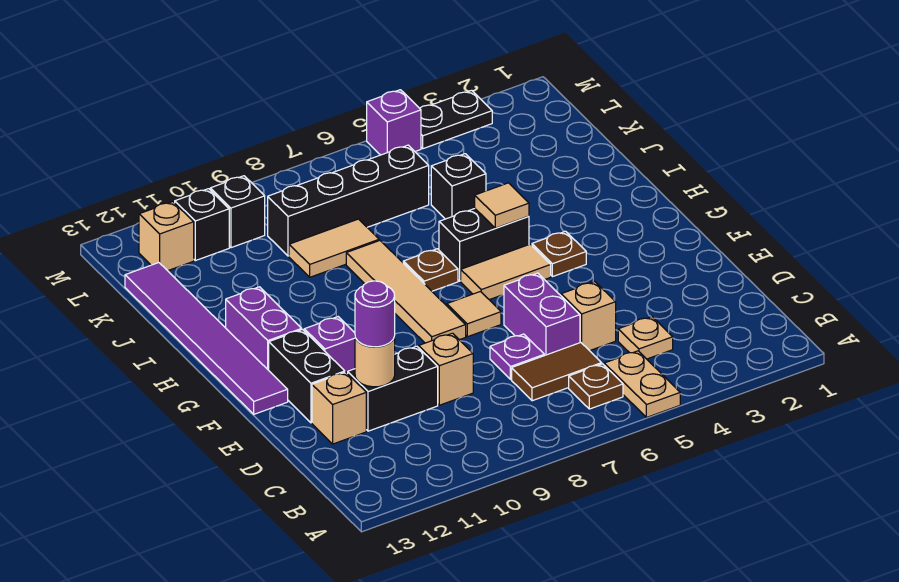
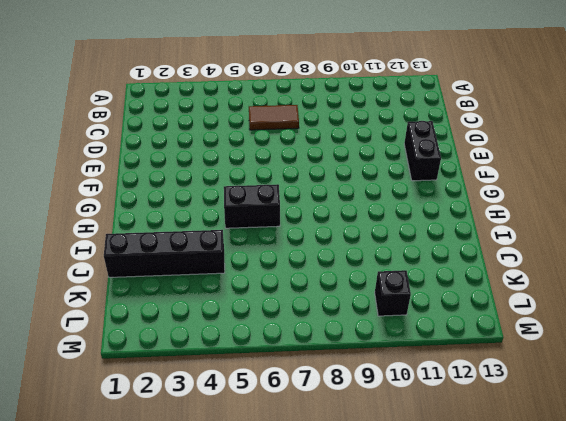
black brick J1:J4 level 1 -> black brick K6:K9 level 1
none -> tan plate A5:B5 level 1
none -> brown plate B6 level 1
none -> tan plate C4 level 1
none -> tan brick D5 level 1

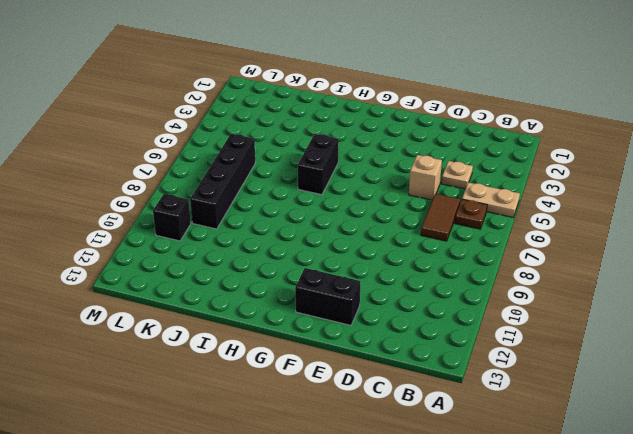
none -> purple brick D6:E6 level 1
none -> purple plate D7 level 1
none -> tan brick D9 level 1
none -> black brick D10:D11 level 1

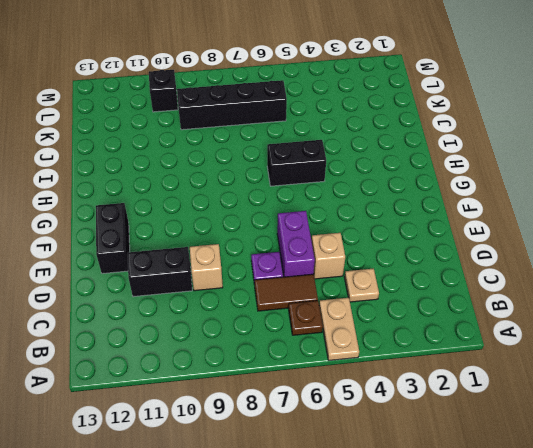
none -> tan brick D12 level 1
none -> tan tile F7 level 1
none -> tan tile F8:I8 level 1
none -> purple brick F11 level 1

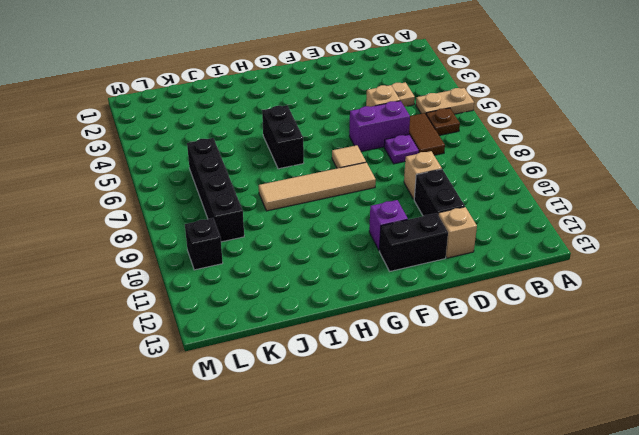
none -> purple tile F13:K13 level 1
none -> brown plate G4 level 1
none -> tan tile G5:G6 level 1
none -> purple brick G12:H12 level 1

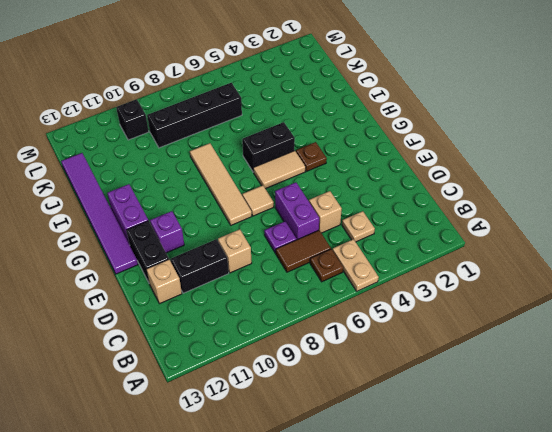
none -> brown plate H7 level 1
none -> black brick J5 level 1
none -> tan tile J8:J9 level 1
none -> black brick L11 level 1

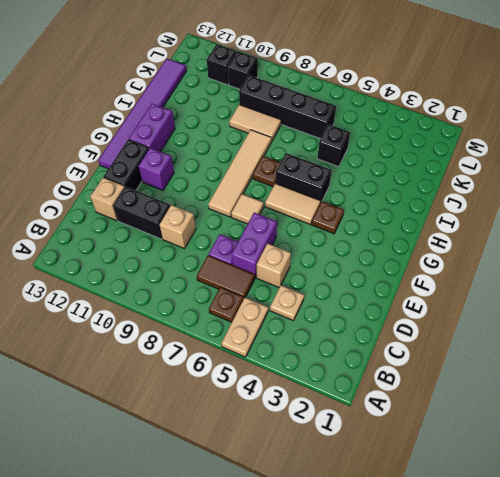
none -> tan brick L12 level 1
none -> black plate M3:M4 level 1
none -> purple brick M5 level 1
none -> tan round brick D11 level 2

